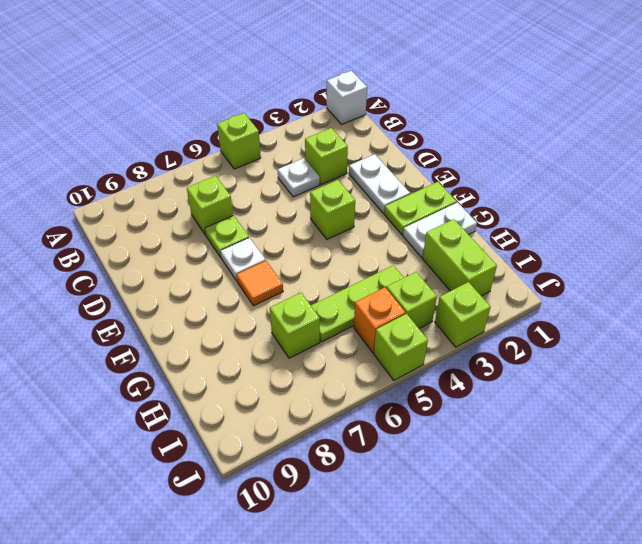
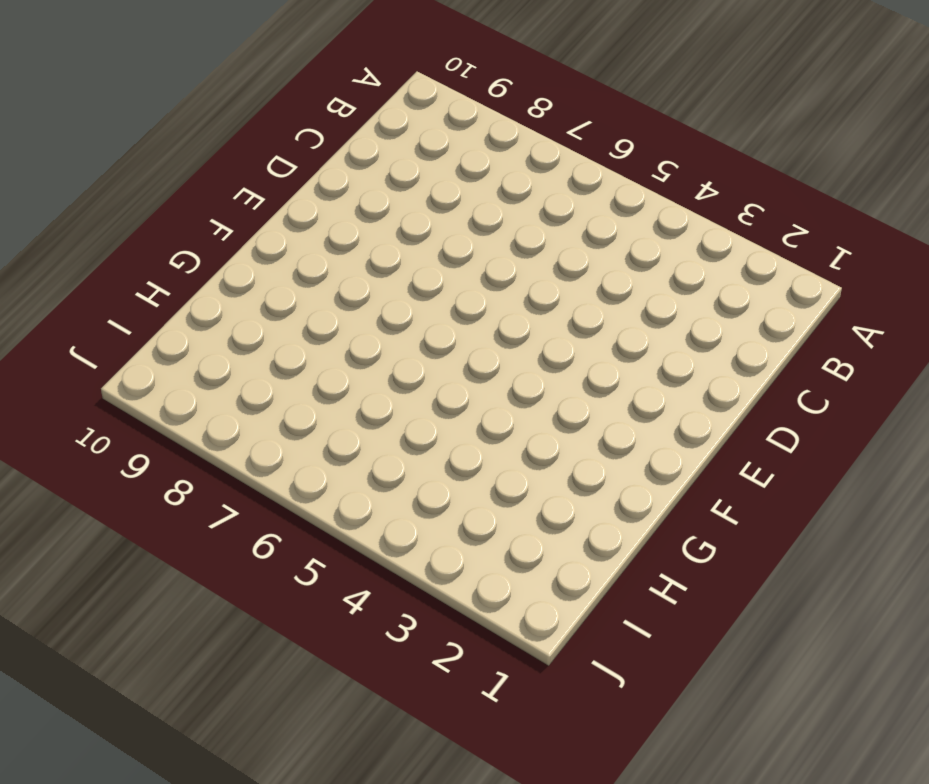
none -> white brick A1 level 1
none -> lime brick A5 level 1
none -> lime brick C3 level 1

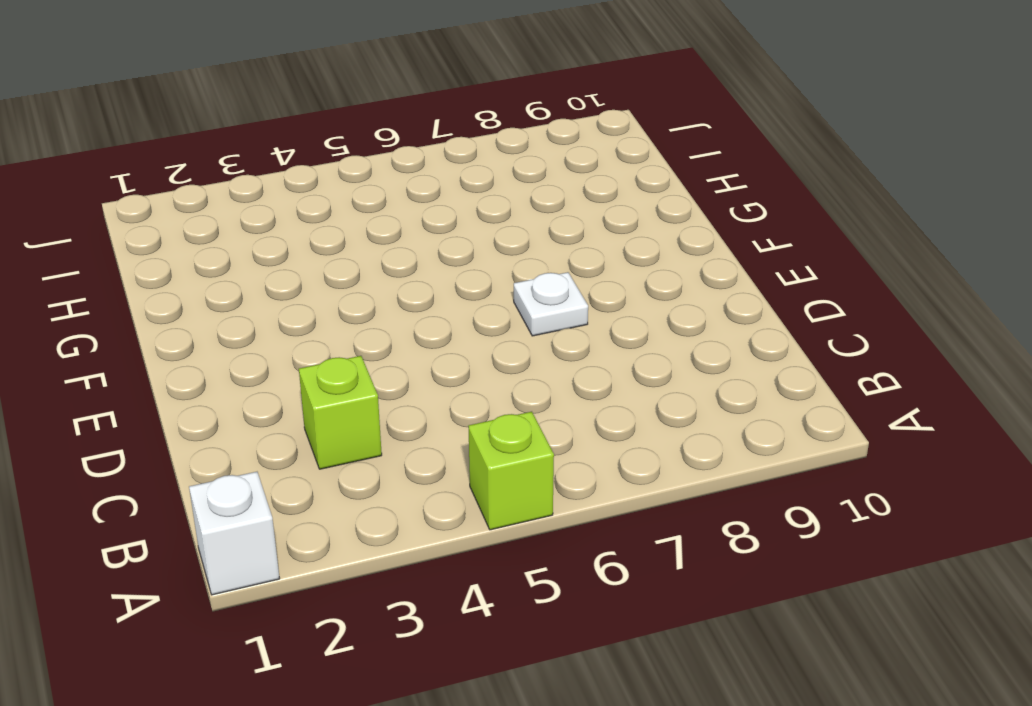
none -> white plate C4 level 1
none -> lime brick C7 level 1
none -> white plate D2:E2 level 1

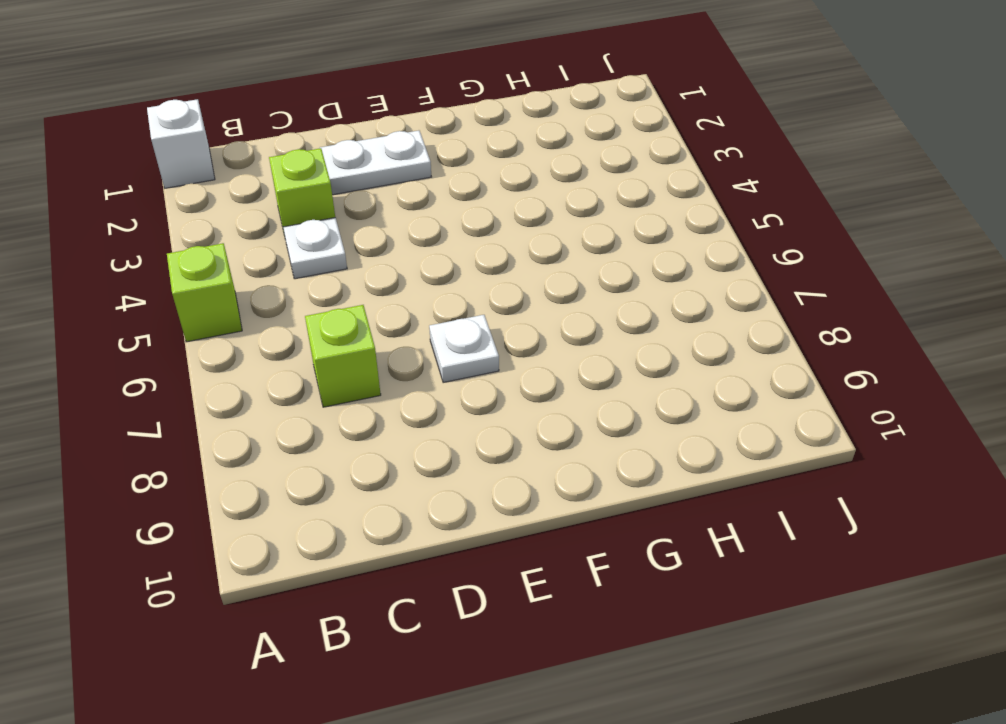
none -> lime plate D7 level 1
none -> lime brick E4 level 1
none -> lime plate F1:F2 level 1

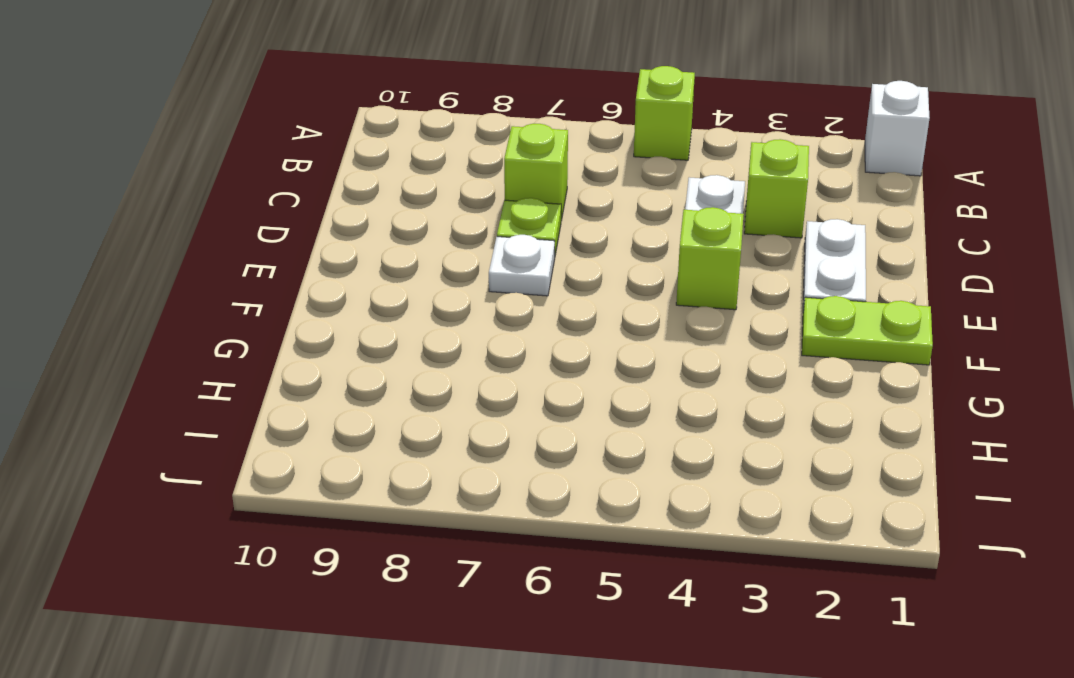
none -> orange tile F7 level 1
none -> white plate G1:G2 level 1
none -> lime brick H2:I2 level 1

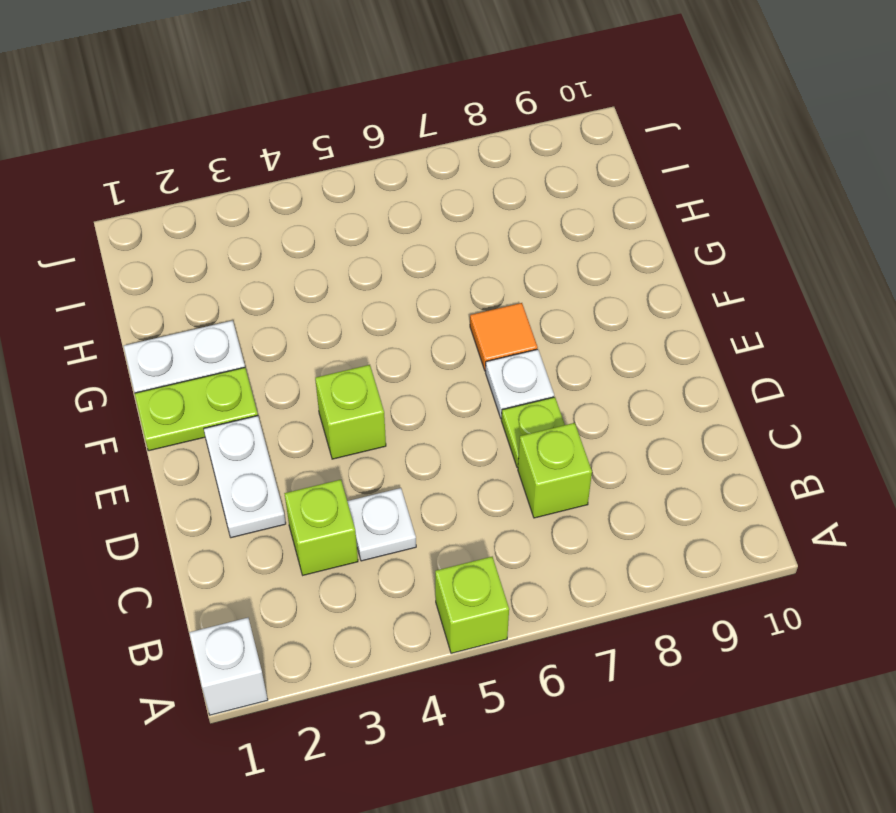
none -> lime brick H2:I2 level 1
none -> lime plate H4:H6 level 1
none -> lime brick H7 level 1

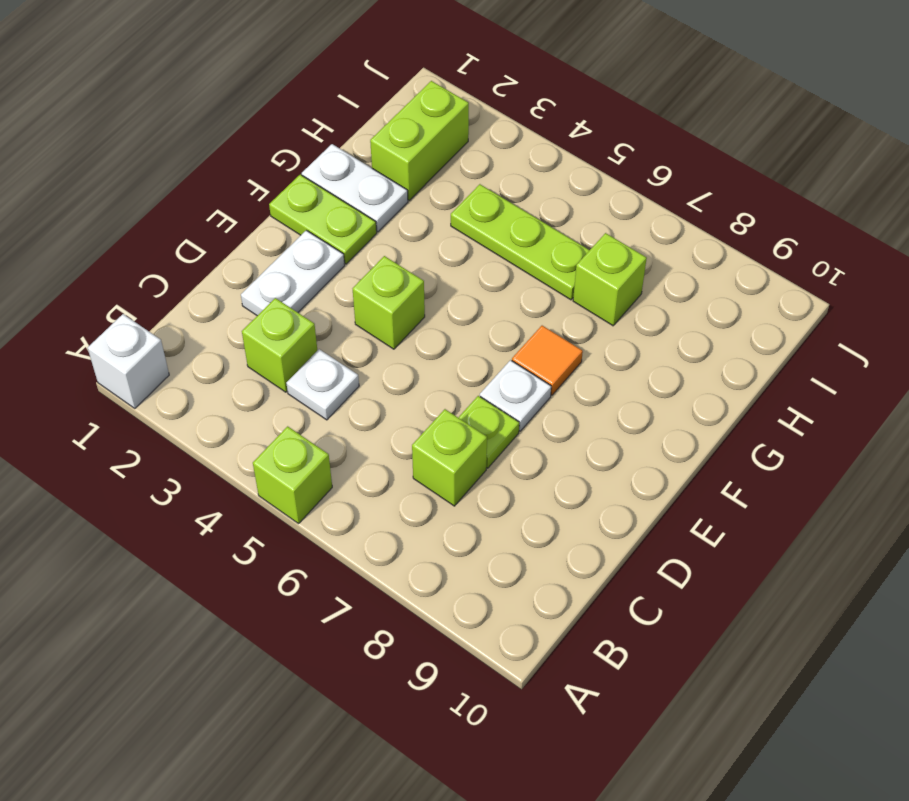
none -> lime brick I4 level 1
none -> orange brick I5 level 1
none -> lime brick J3 level 1

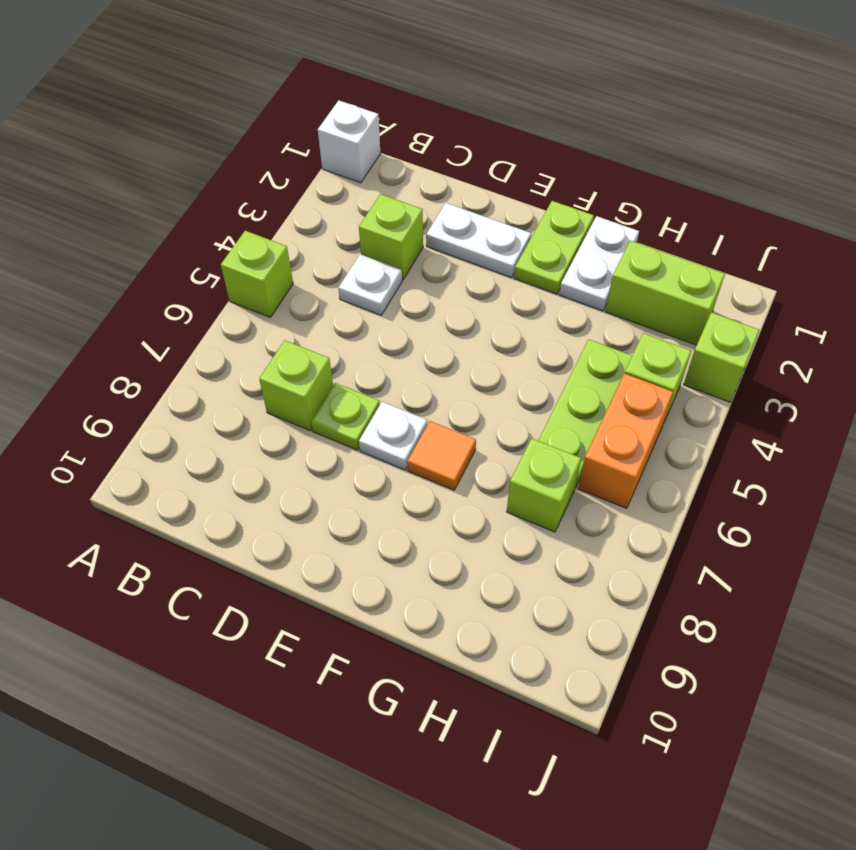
orange brick I5:I6 level 1 -> orange brick I5 level 1
none -> lime brick E4 level 1
none -> lime brick J5 level 1

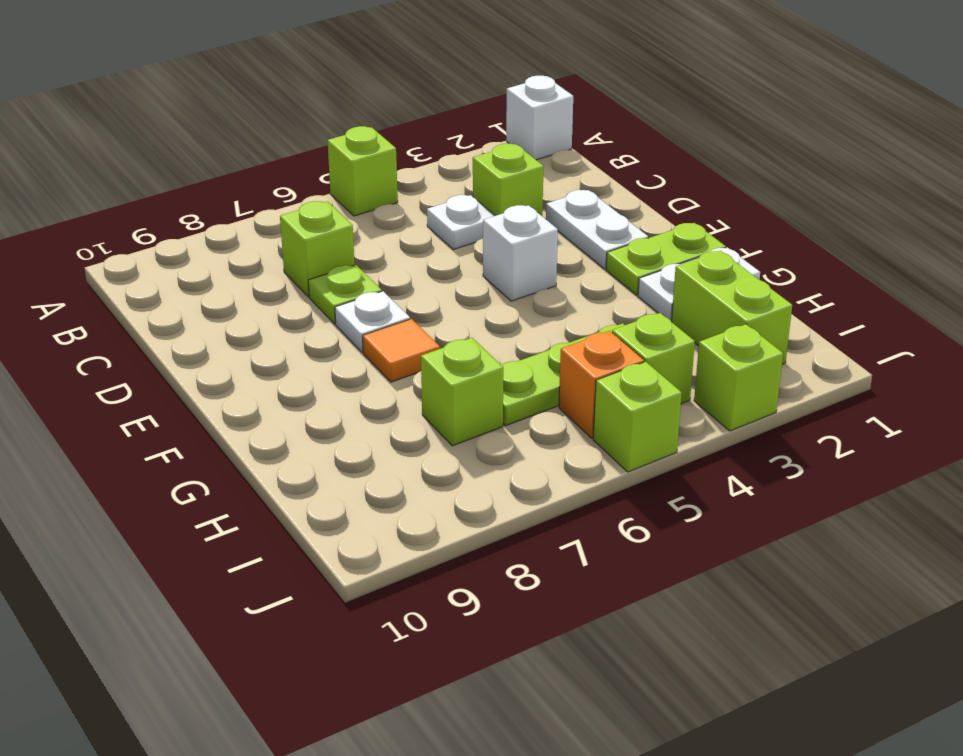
white brick E4 level 1 -> lime brick E4 level 1

